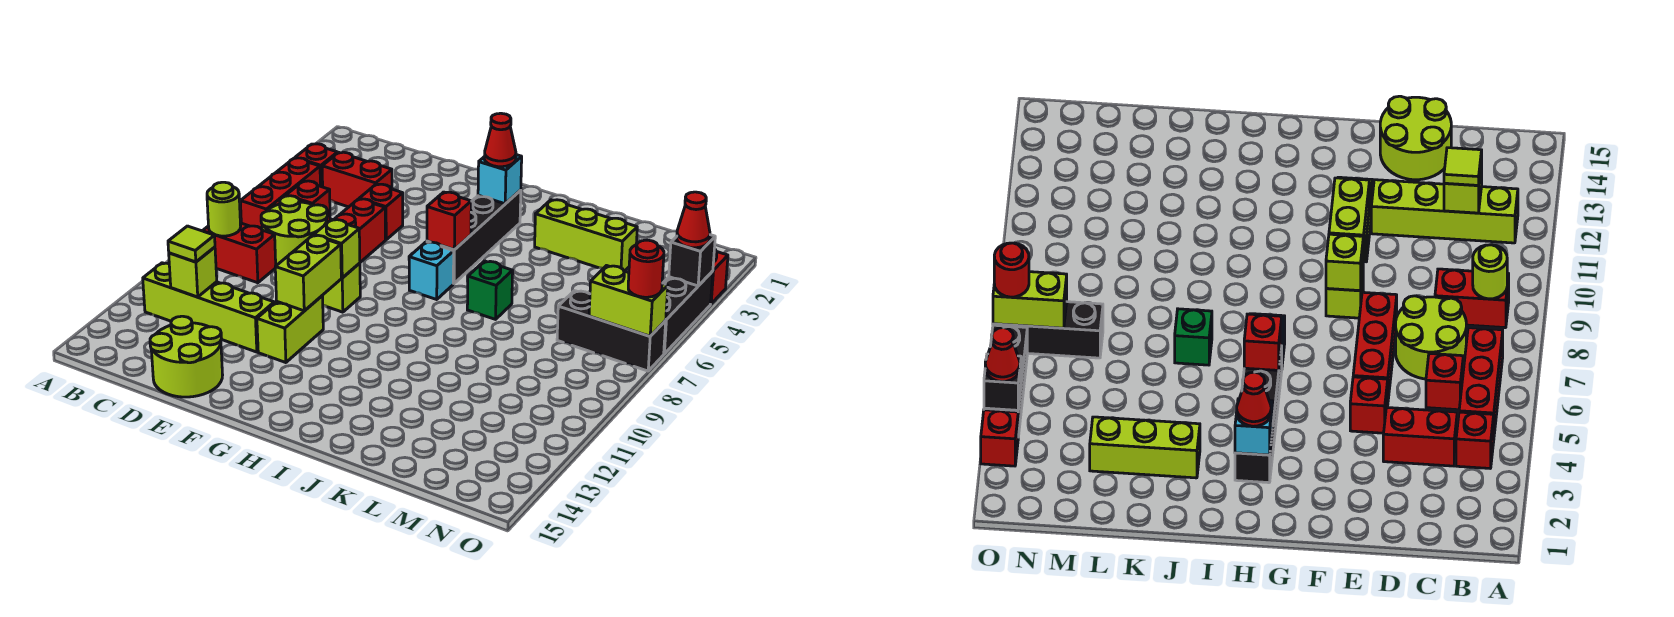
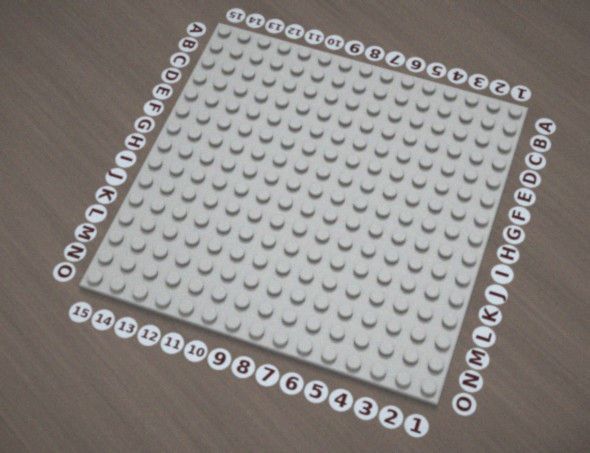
none -> red brick B4 level 1
none -> red brick B5:B7 level 1
none -> red brick B9:C9 level 1
none -> lime brick B12:E12 level 1

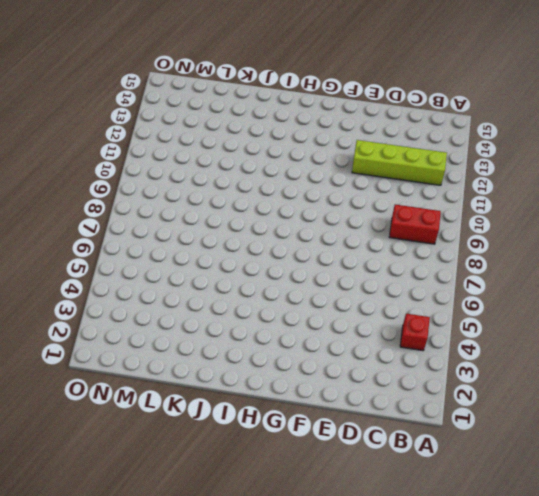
none -> red brick B5:B7 level 1
none -> red brick C4:D4 level 1
none -> red brick C6 level 1
none -> lime round brick C7:D8 level 1

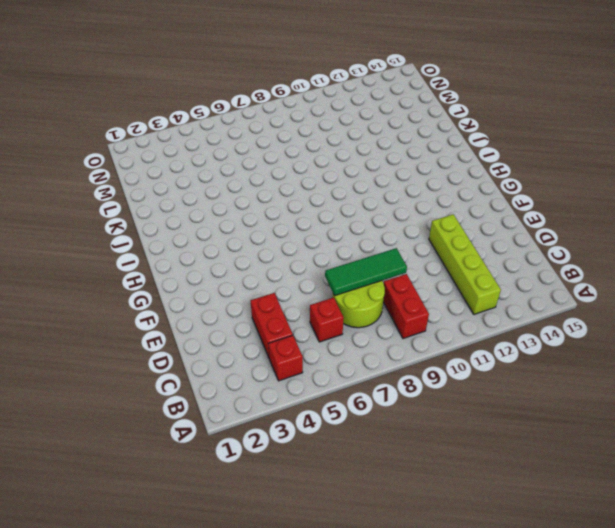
green tile D7:D9 level 2 -> none
none -> red brick B5:B7 level 1
none -> lime round brick D14:E15 level 1
none -> red brick E5 level 1
none -> red brick E6:E8 level 1

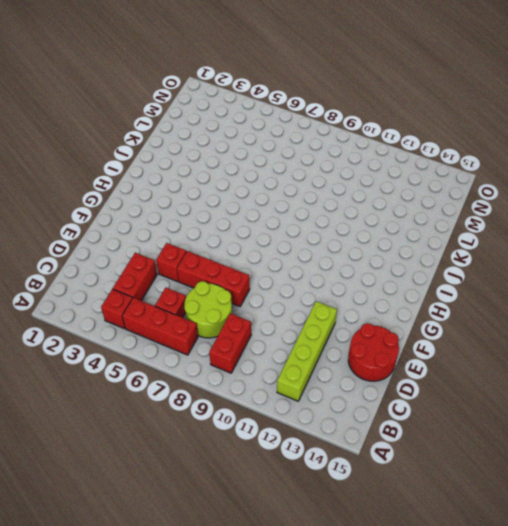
red round brick D14:E15 level 1 -> lime round brick D14:E15 level 1
none -> lime brick F9 level 1
none -> lime brick F11:F12 level 1
none -> black brick H3:H6 level 1
none -> cyan brick H7 level 1

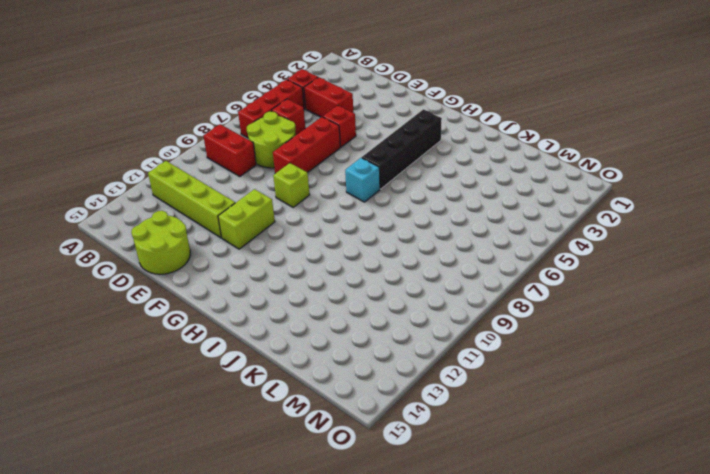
none -> lime brick J3:L3 level 1
none -> green brick J7 level 1
none -> black brick M7:O7 level 1
none -> red brick O3 level 1

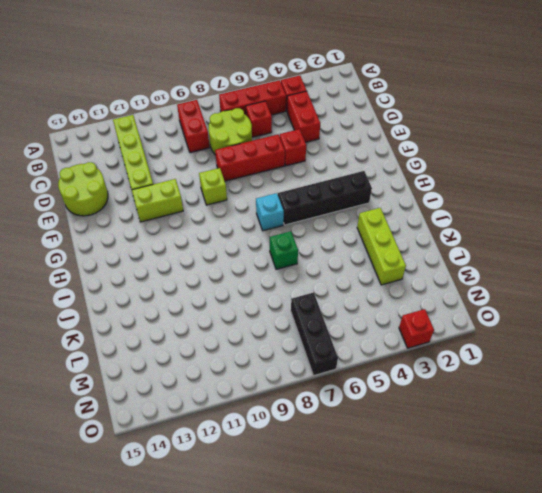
none -> black brick O4:O6 level 1
none -> lime round brick B9 level 2
none -> lime brick C12 level 2
none -> lime brick F9 level 2

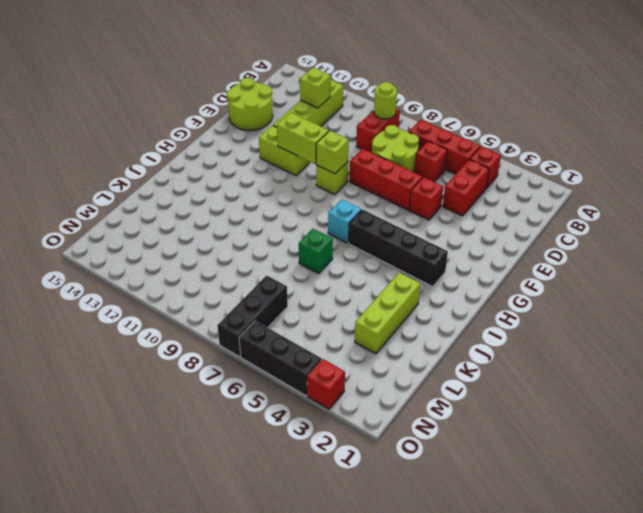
none -> cyan brick H3 level 2
none -> red brick H6 level 2
none -> lime brick N7:O7 level 2
none -> black brick O4 level 2

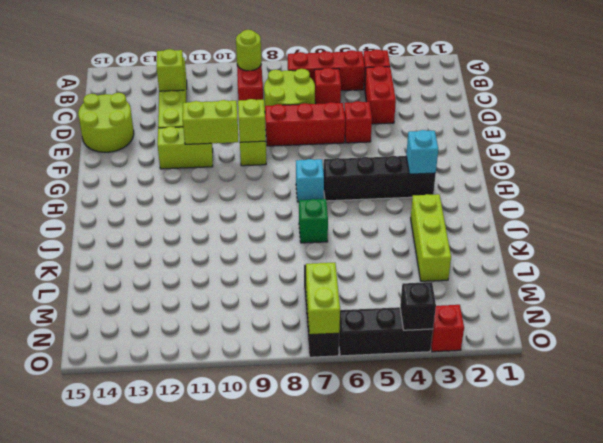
none -> red brick H6 level 2
none -> lime tile C12 level 3
none -> red cone H3 level 3
none -> red cone O4 level 3

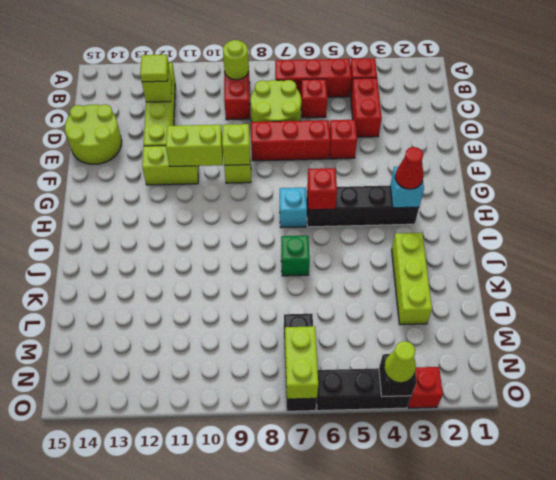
lime cone O4 level 3 -> red cone O4 level 3
none -> red round brick O7 level 3

